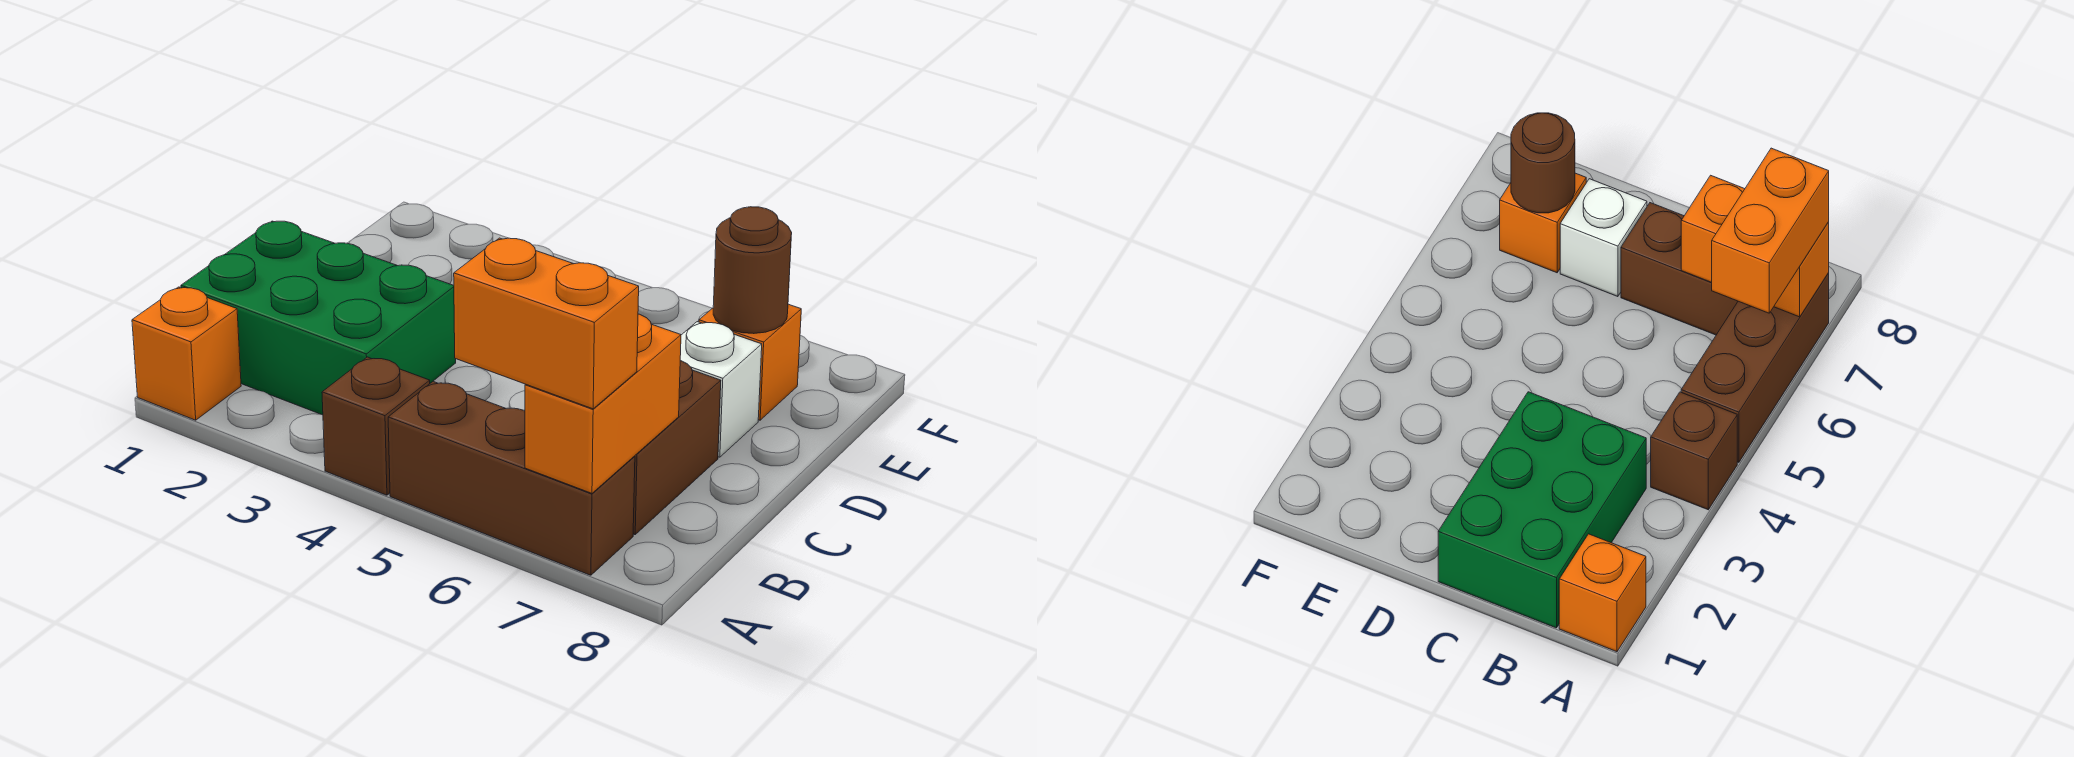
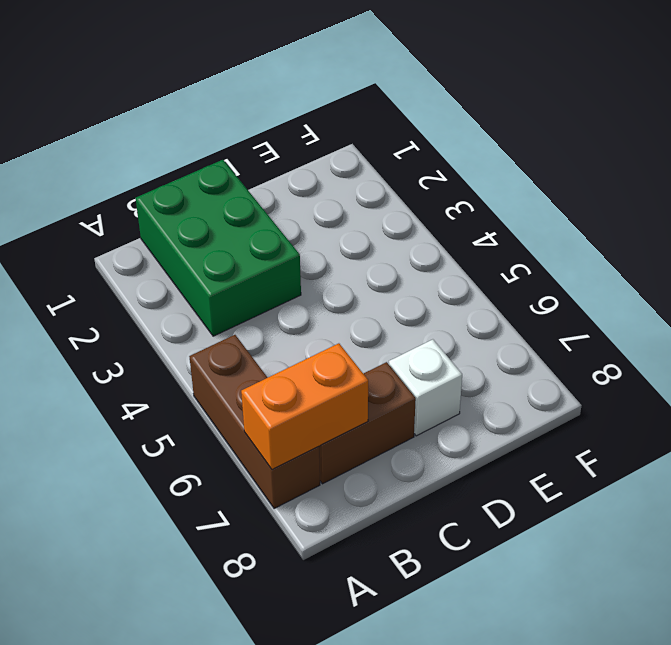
none -> orange brick A1 level 1
none -> brown brick A4 level 1

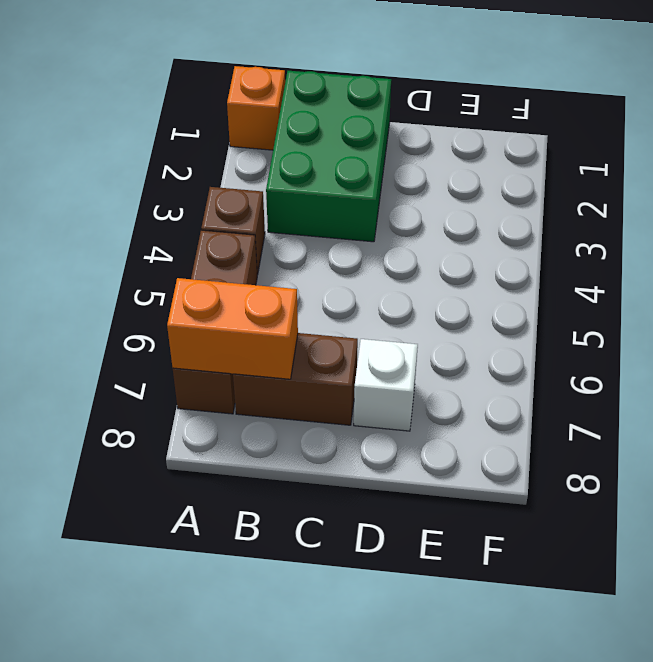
none -> orange brick E7 level 1
none -> brown round brick E7 level 2

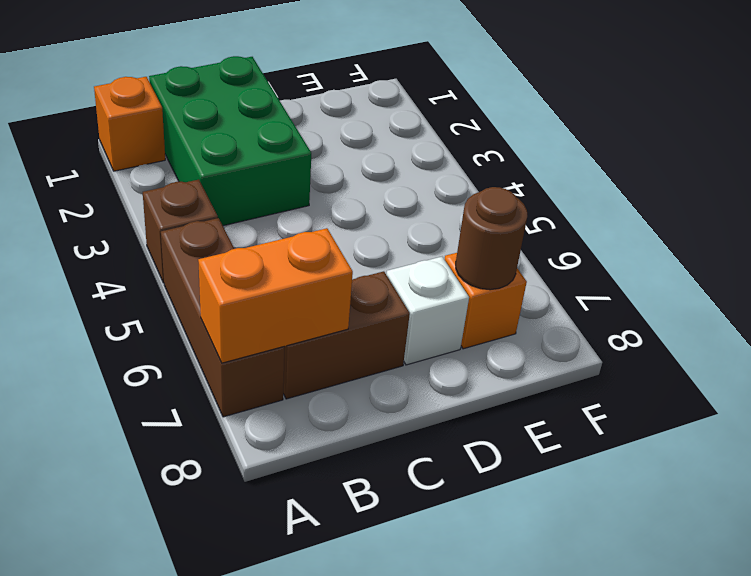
none -> orange brick A6:A7 level 3

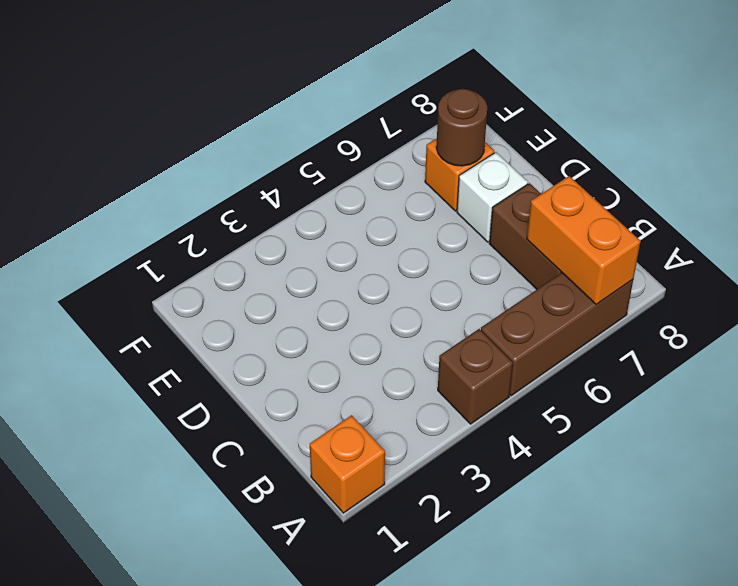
none -> green brick B1:C3 level 1
none -> orange brick A6:A7 level 3

